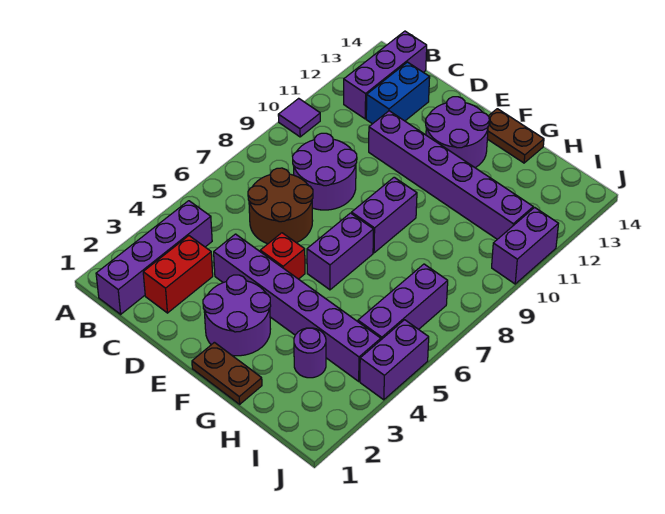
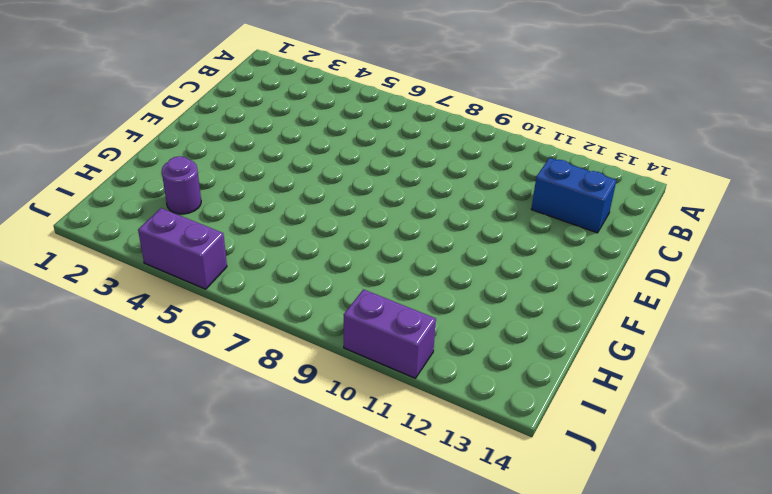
none -> purple tile A10 level 1
none -> purple brick B1:B4 level 1
none -> purple brick B12:B14 level 1

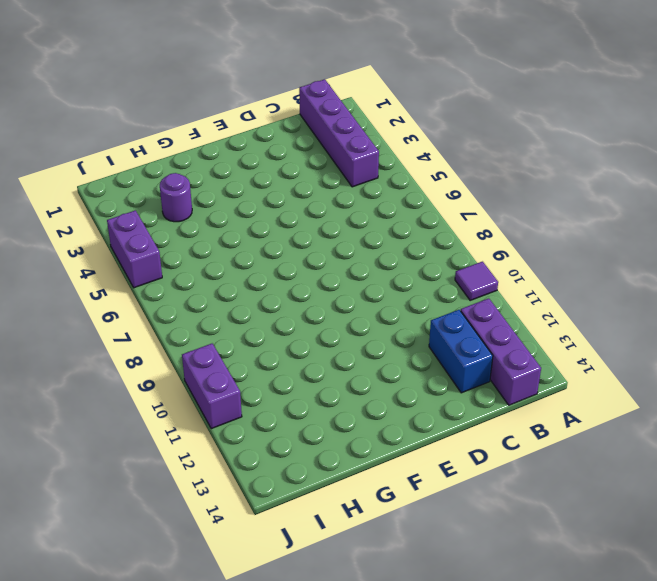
none -> red brick C2:C3 level 1
none -> brown round brick C6:D7 level 1
none -> purple round brick C8:D9 level 1

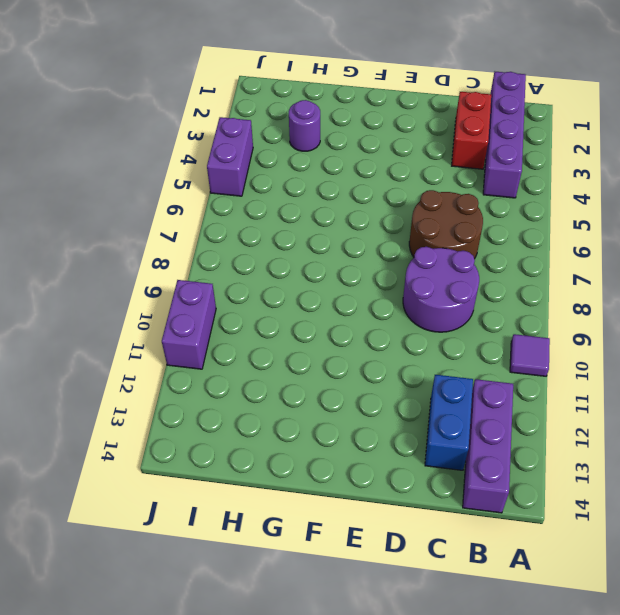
none -> purple brick D4:I4 level 1
none -> purple brick D11:I11 level 1
none -> purple round brick E2:F3 level 1

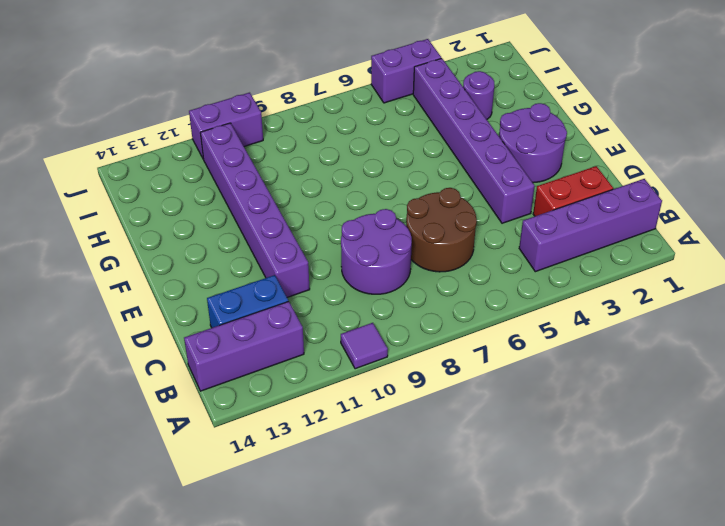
none -> red brick E5 level 1
none -> purple round brick E12:F13 level 1
none -> brown plate F1:G1 level 1

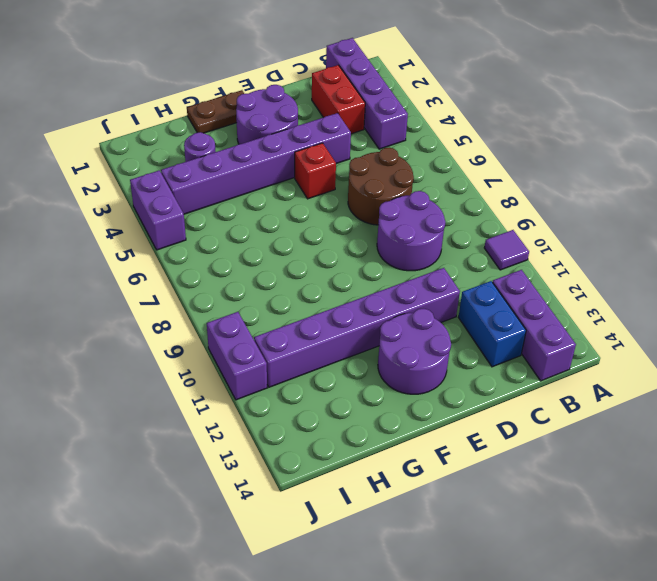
none -> purple brick F6:F7 level 1
none -> purple brick F8:F9 level 1
none -> brown plate F14:G14 level 1

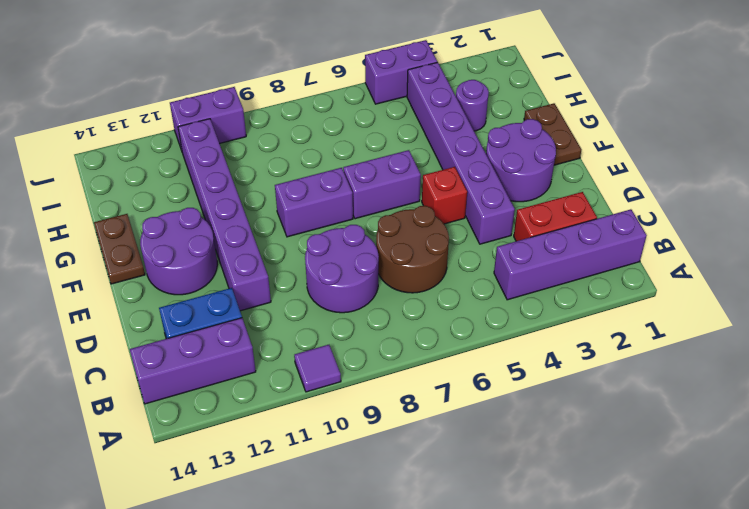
none -> purple brick I5:I7 level 1

